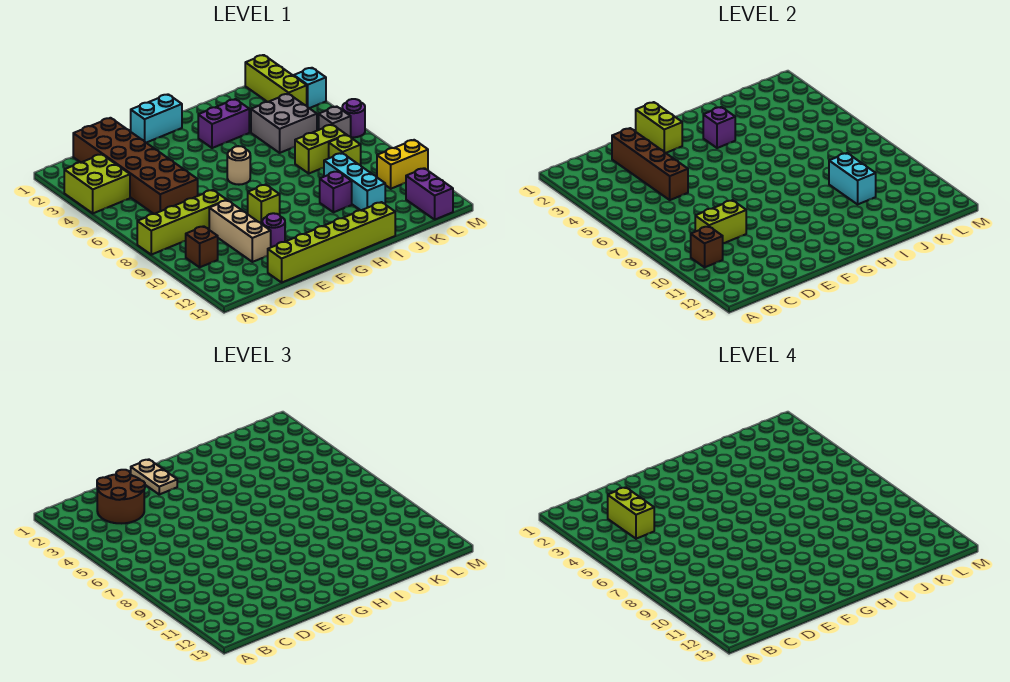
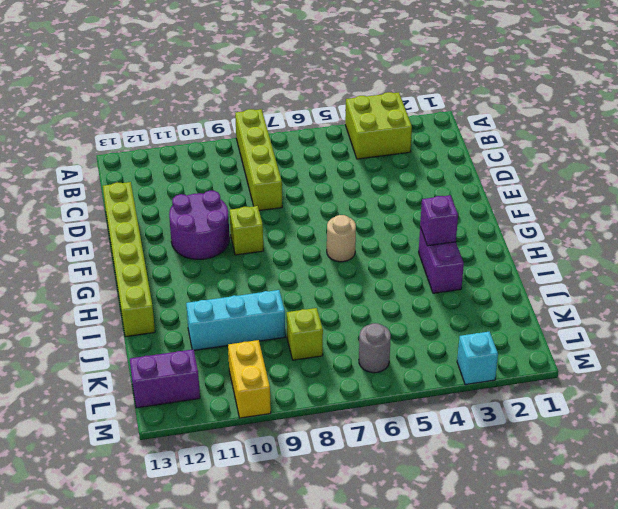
purple round brick E10:F11 level 1 -> purple round brick E11 level 1
grey round brick L6 level 1 -> grey brick L6 level 1
none -> brown brick B10 level 1
none -> brown brick C1:D6 level 1
none -> tan brick D9:D11 level 1
none -> cyan brick F1:G1 level 1

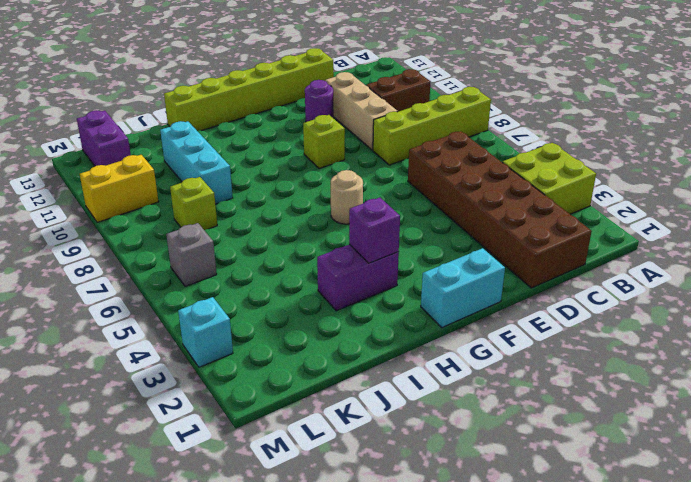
brown brick B10:C10 level 1 -> brown brick B10 level 1
none -> purple brick I10 level 1
none -> grey brick J4:K5 level 1
none -> lime brick J7:K7 level 1
none -> lime brick L1:L3 level 1

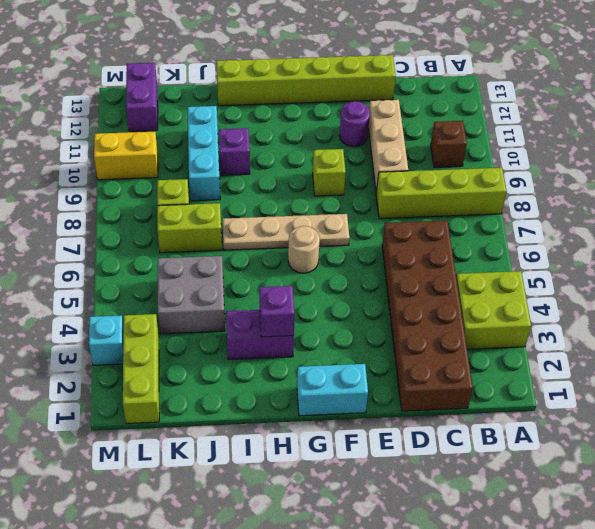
tan plate F7:I7 level 1 -> none
none -> grey brick L6 level 1
none -> purple round brick M6 level 1
none -> brown brick B10 level 2
none -> lime brick C9:D9 level 2

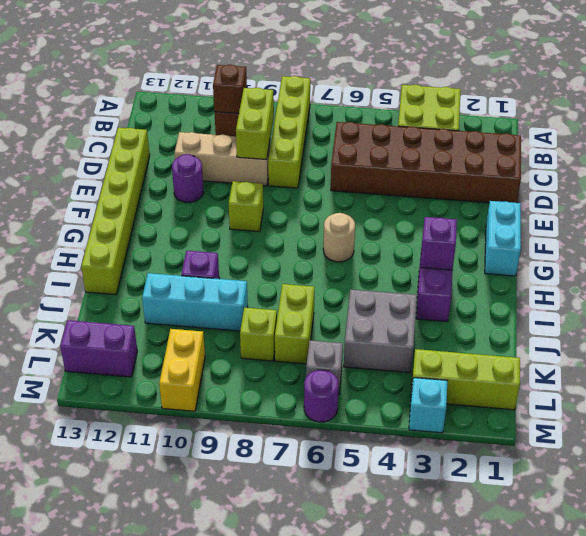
none -> brown brick D2:D5 level 2
none -> lime brick F1:F2 level 2
none -> cyan brick J9:J10 level 2
none -> brown round brick C2:D3 level 3

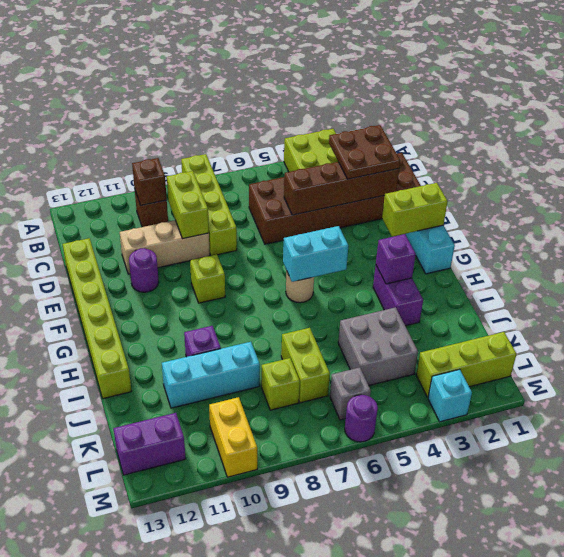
brown plate C2:D3 level 3 -> brown round brick C2:D3 level 3
cyan brick G5:G6 level 2 -> cyan brick J9:J10 level 2
none -> tan plate F1:F2 level 3
none -> lime brick C3:C4 level 4

